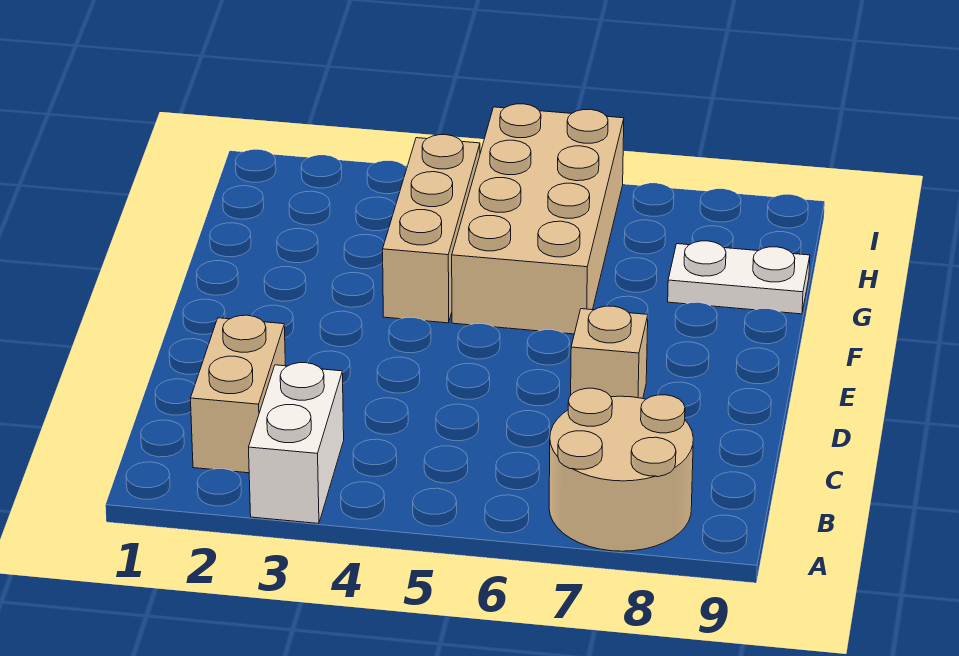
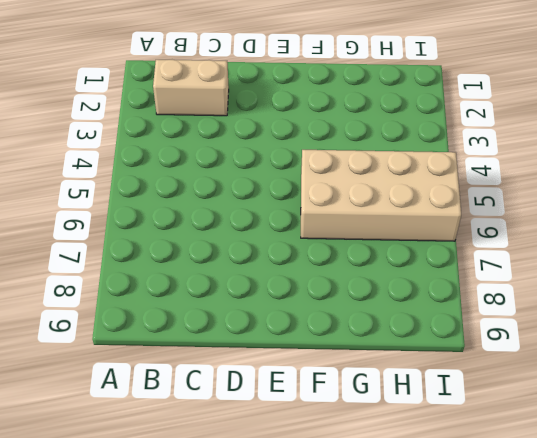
none -> white brick A3:B3 level 1
none -> tan round brick A7:B8 level 1

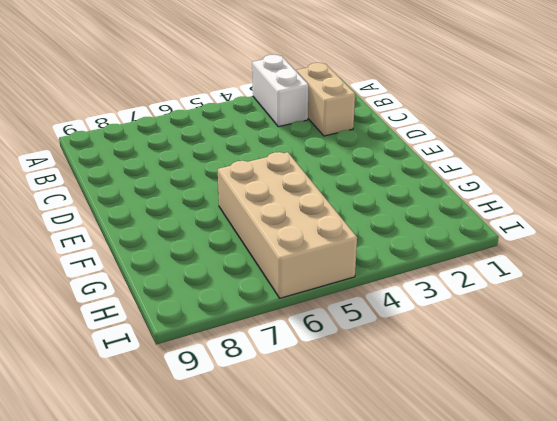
none -> tan round brick A7:B8 level 1
none -> tan brick D7 level 1

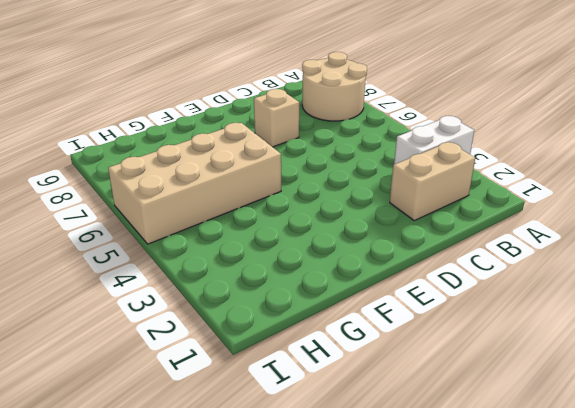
none -> tan brick F4:H4 level 1
none -> white plate G8:G9 level 1

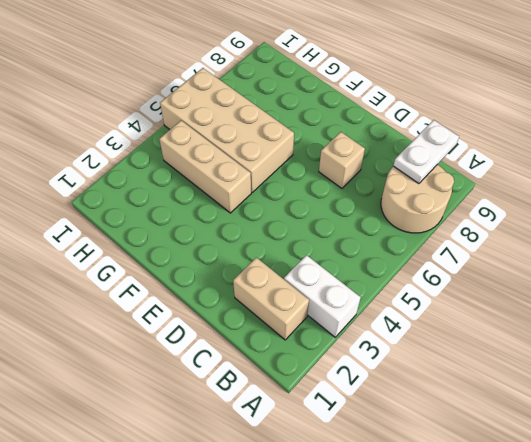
white plate B8:B9 level 2 -> white plate G8:G9 level 1

